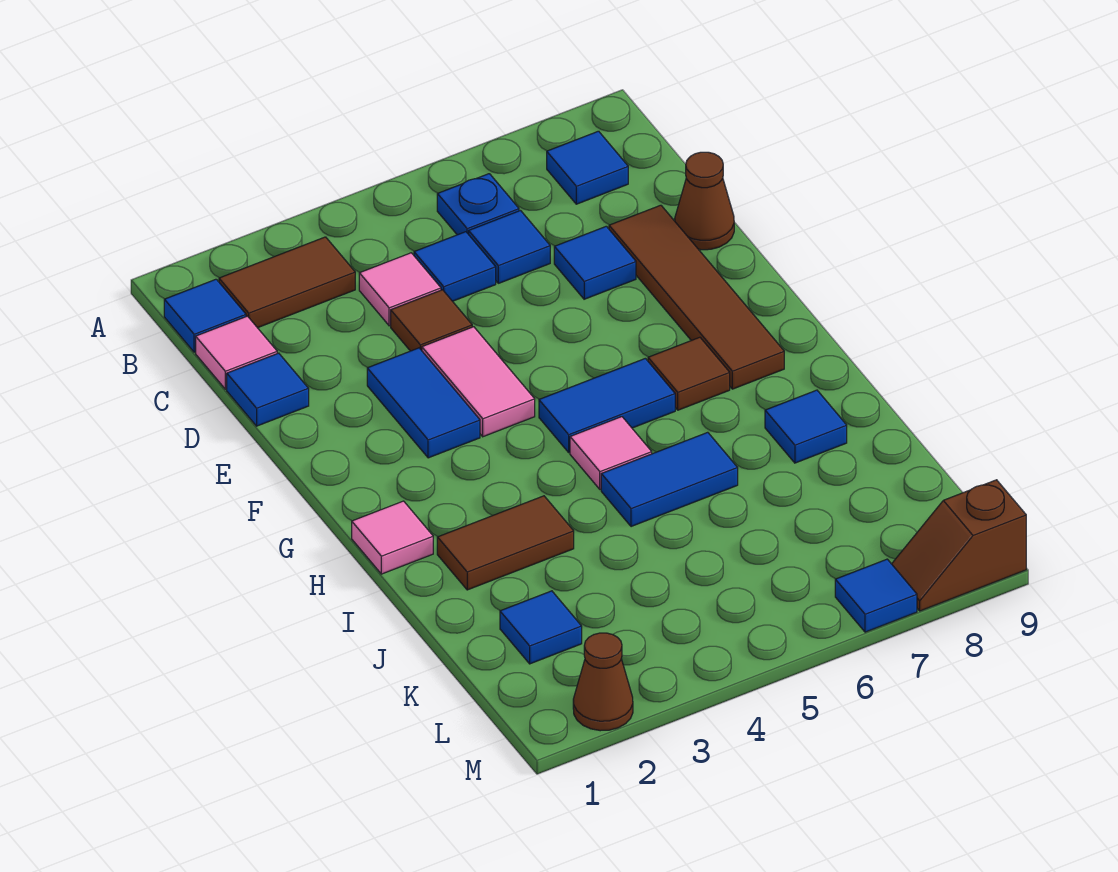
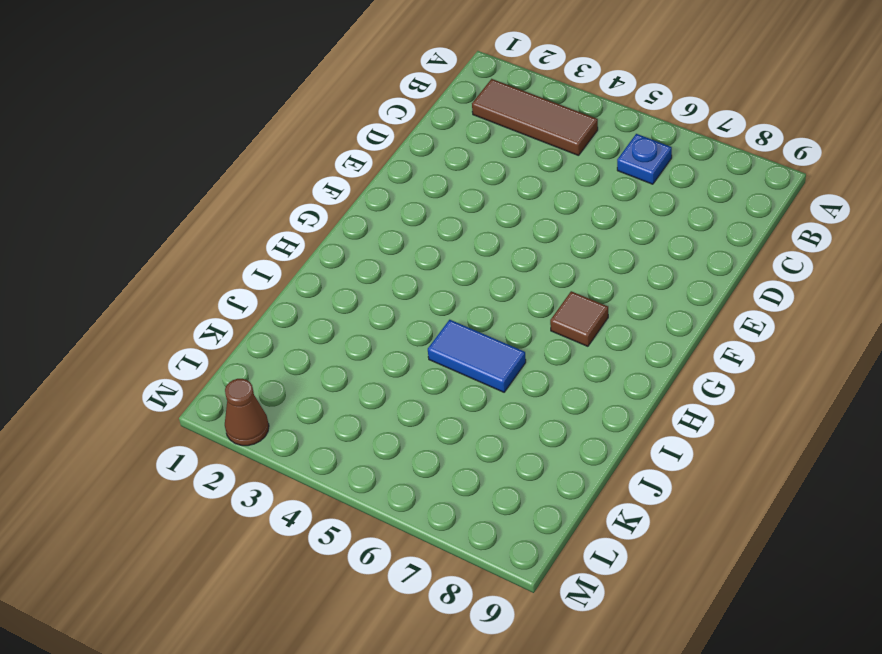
brown tile B2:B4 level 1 -> brown tile B2:B3 level 1
none -> blue tile B1 level 1
none -> blue tile B8 level 1
none -> pink tile C1 level 1

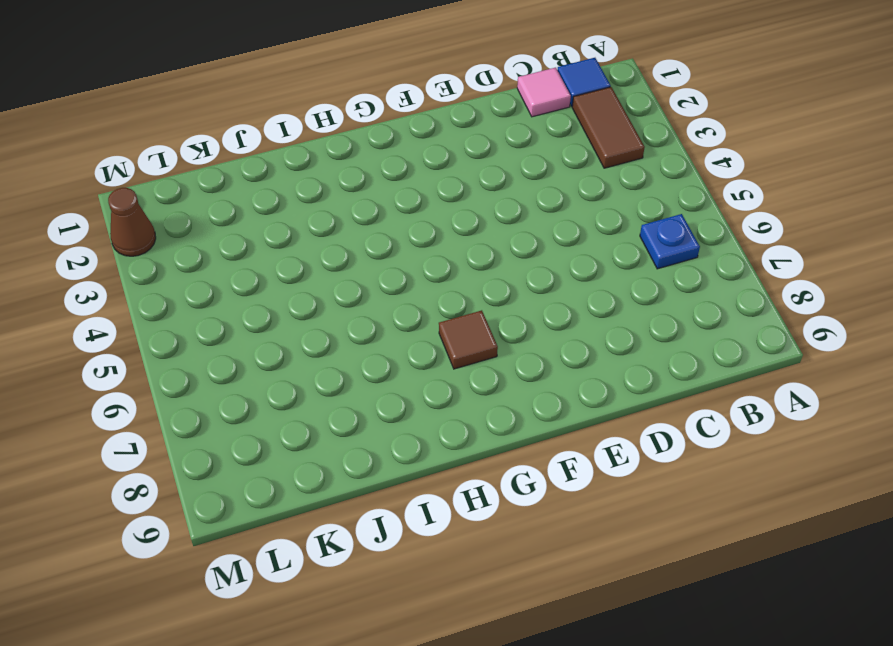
none -> blue tile B8 level 1
none -> pink tile C4 level 1
none -> blue tile C5 level 1

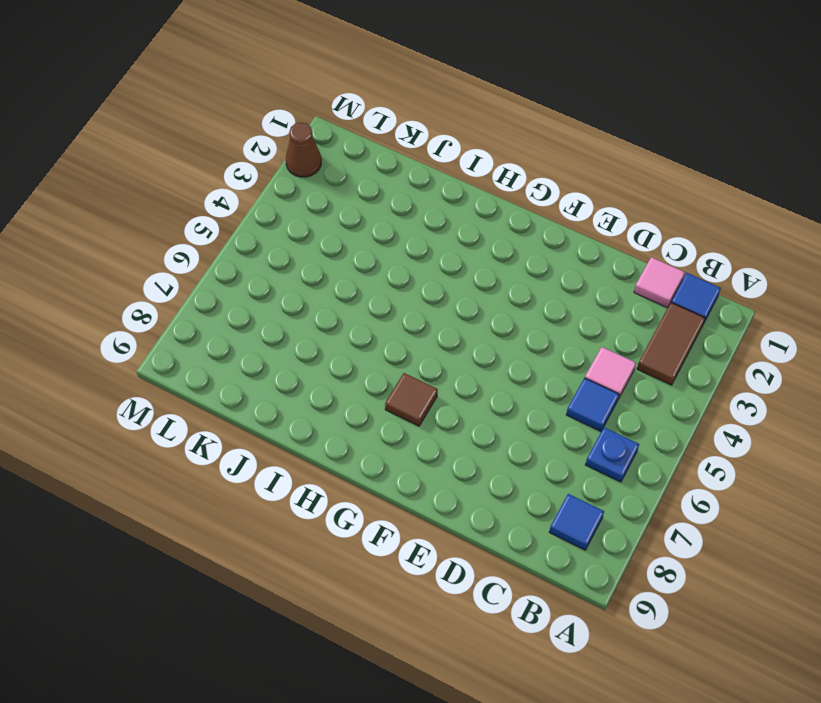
none -> blue tile C6 level 1
none -> blue tile D1 level 1
none -> brown tile D4 level 1

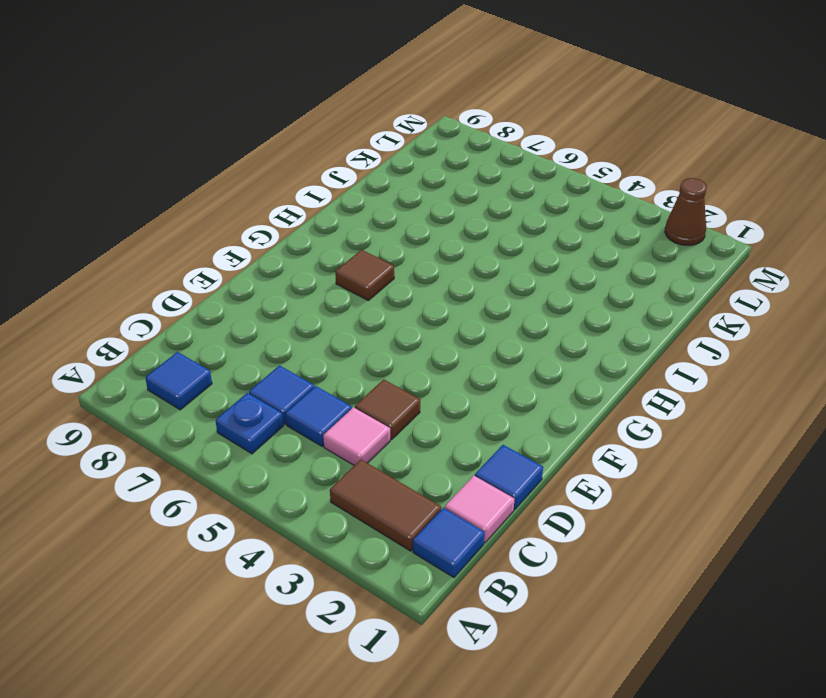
none -> blue tile D7 level 1
none -> brown tile D8:G8 level 1
none -> brown cone D9 level 1

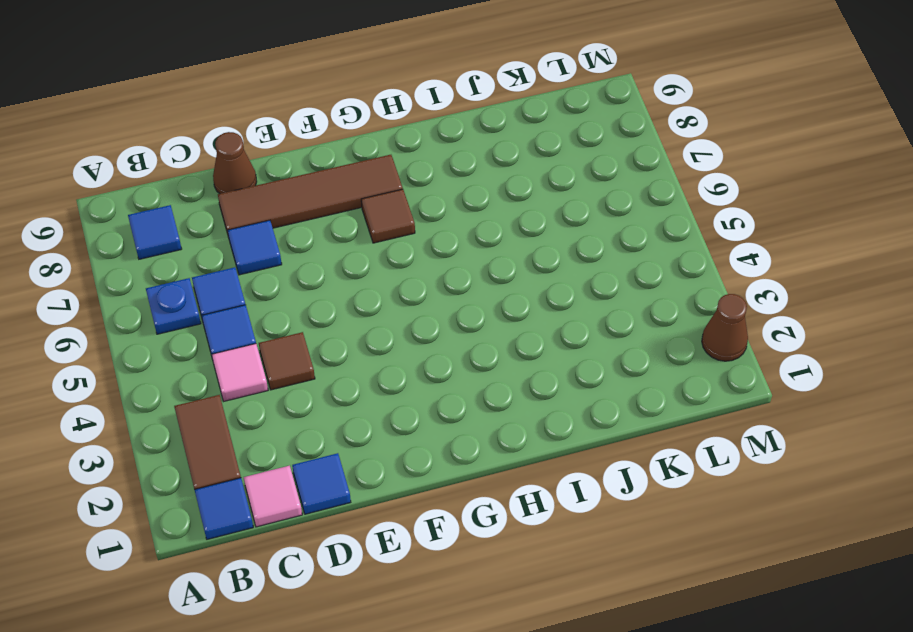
none -> blue tile E3:F3 level 1
none -> pink tile E4:F4 level 1
none -> blue tile G5:G6 level 1

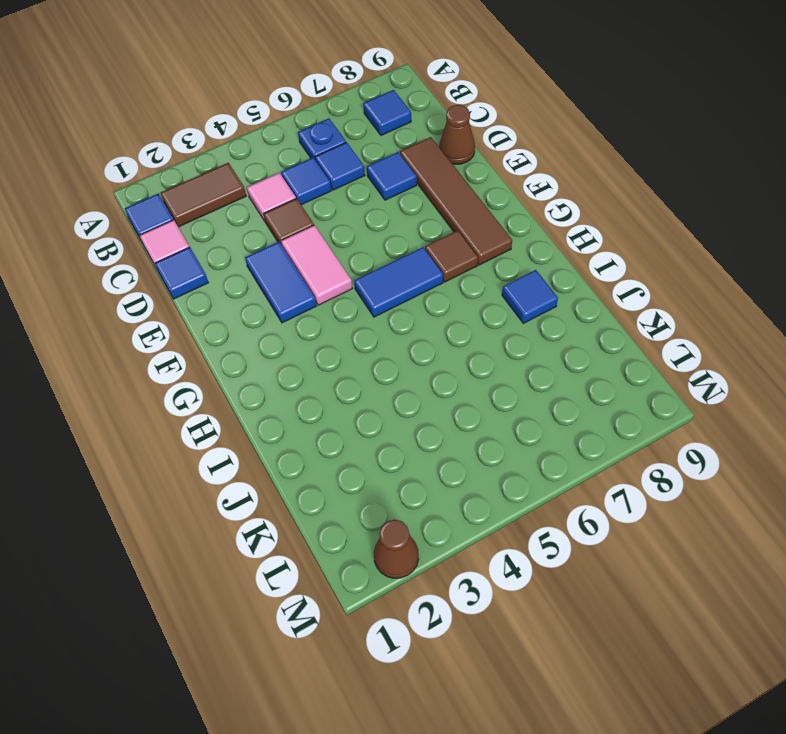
none -> pink tile H1 level 1
none -> pink tile H5 level 1
none -> brown tile I2:I3 level 1

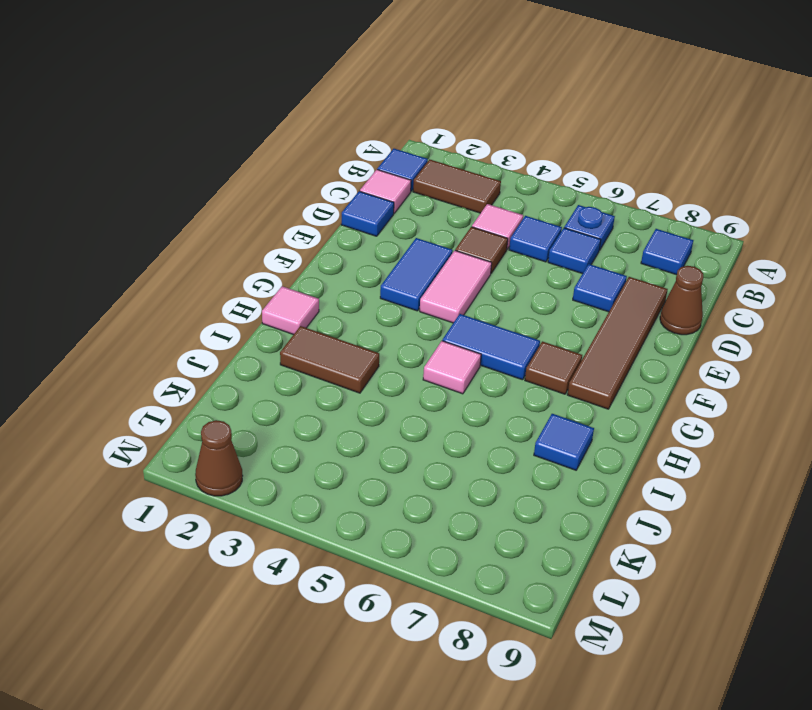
none -> blue tile I5:I6 level 1
none -> blue tile K2 level 1
none -> blue tile M7 level 1

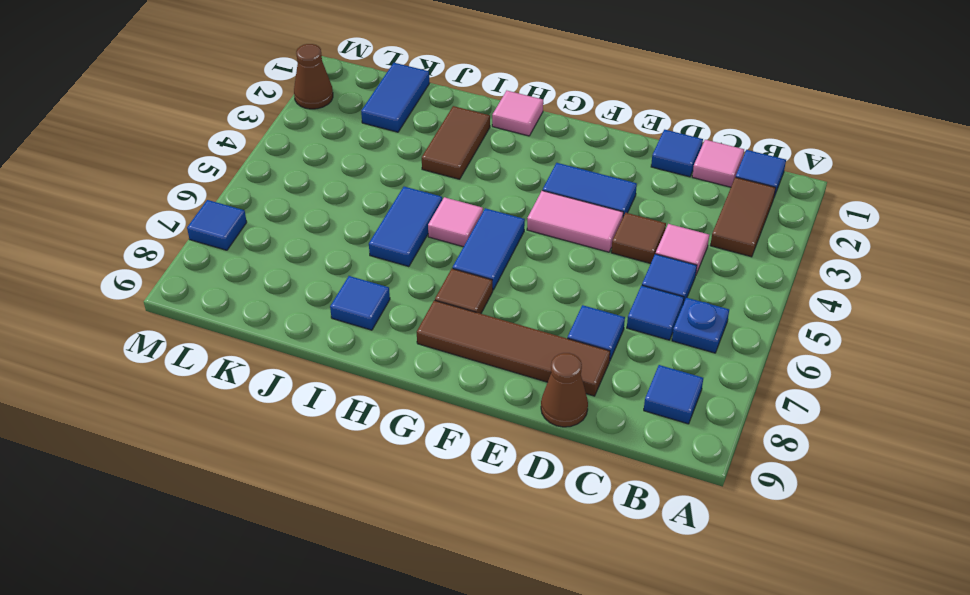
blue tile K1:K2 level 1 -> blue tile K2 level 1
none -> brown slope M8:M9 level 1 top 9

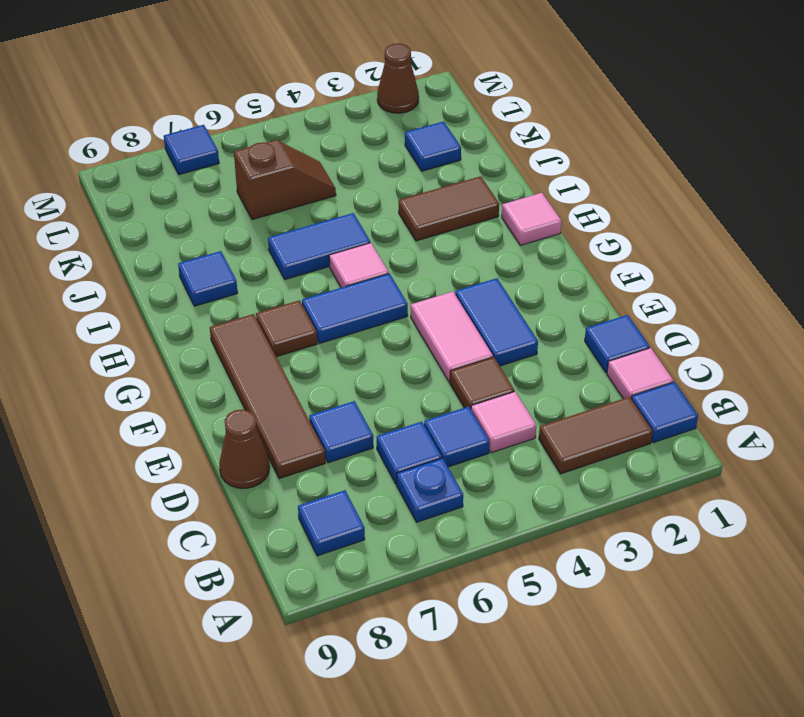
brown slope K5:K6 level 1 top 6 -> brown slope M8:M9 level 1 top 9

